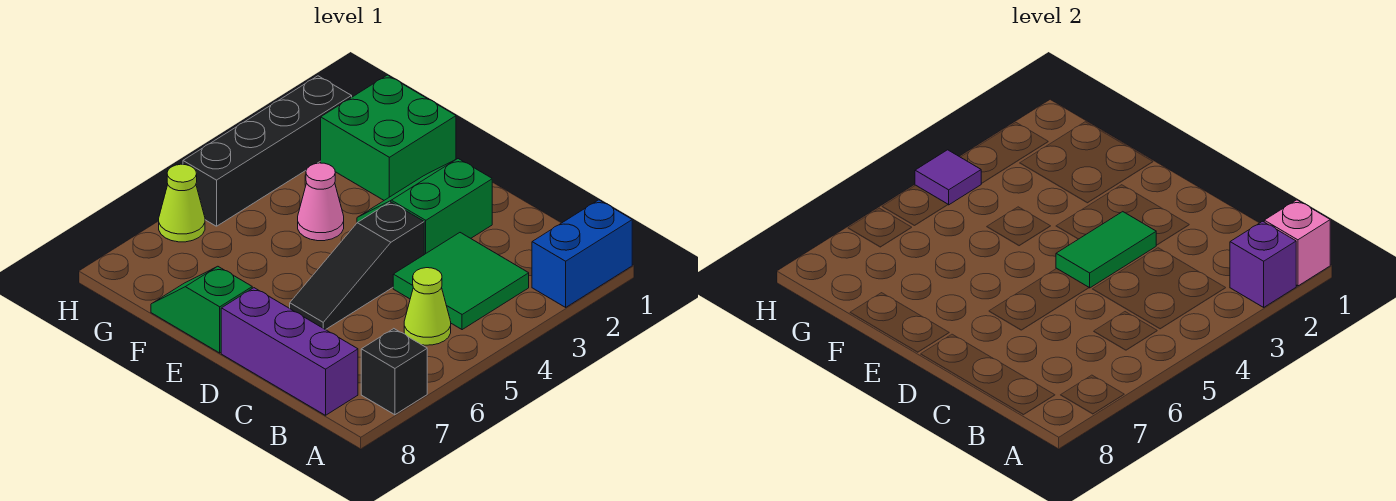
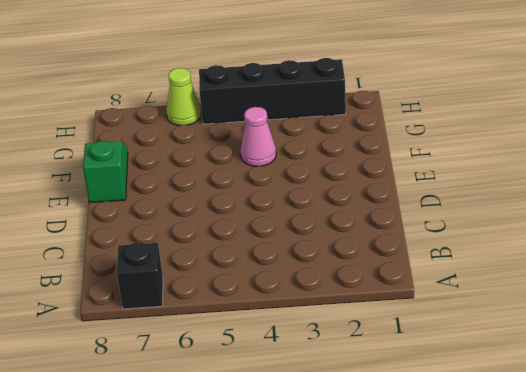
none -> blue brick A1:A2 level 1
none -> green tile B3:C4 level 1
none -> lime cone B5 level 1

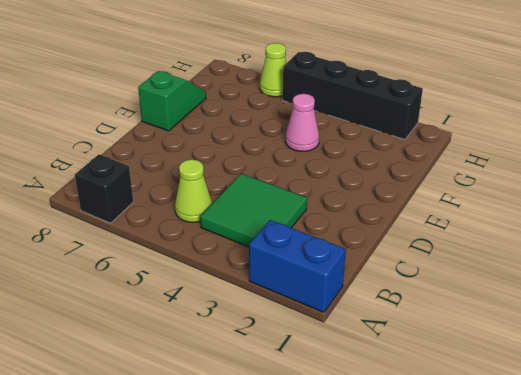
none -> purple brick B8:D8 level 1
none -> green slope D2:E3 level 1 top D
none -> black slope D4:D6 level 1 top 4

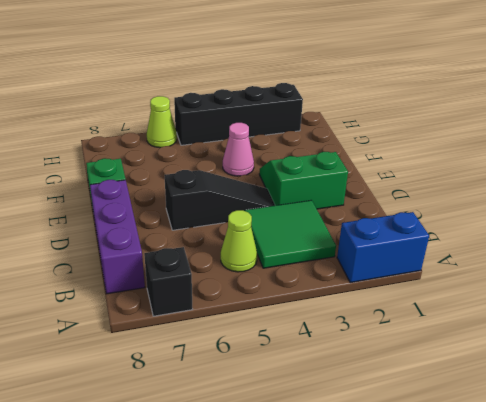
black slope D4:D6 level 1 top 6 -> black slope D4:D6 level 1 top 4
none -> green brick F1:G2 level 1
none -> pink brick A1 level 2
none -> purple brick A2 level 2

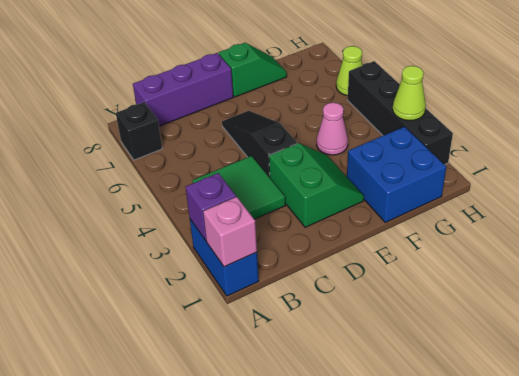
blue brick F1:G2 level 1 -> green brick F1:G2 level 1
lime cone H3 level 2 -> lime cone B5 level 1
none -> green tile D3:D4 level 2
none -> purple tile H4 level 2

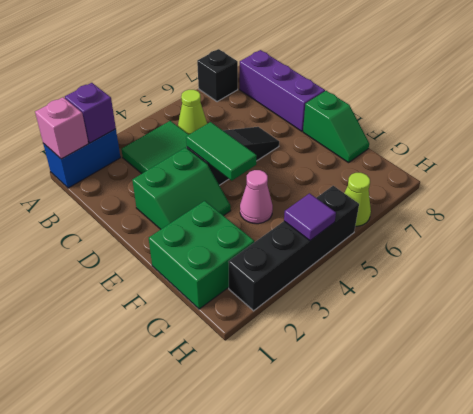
green tile D4:E4 level 2 -> green tile D3:D4 level 2

